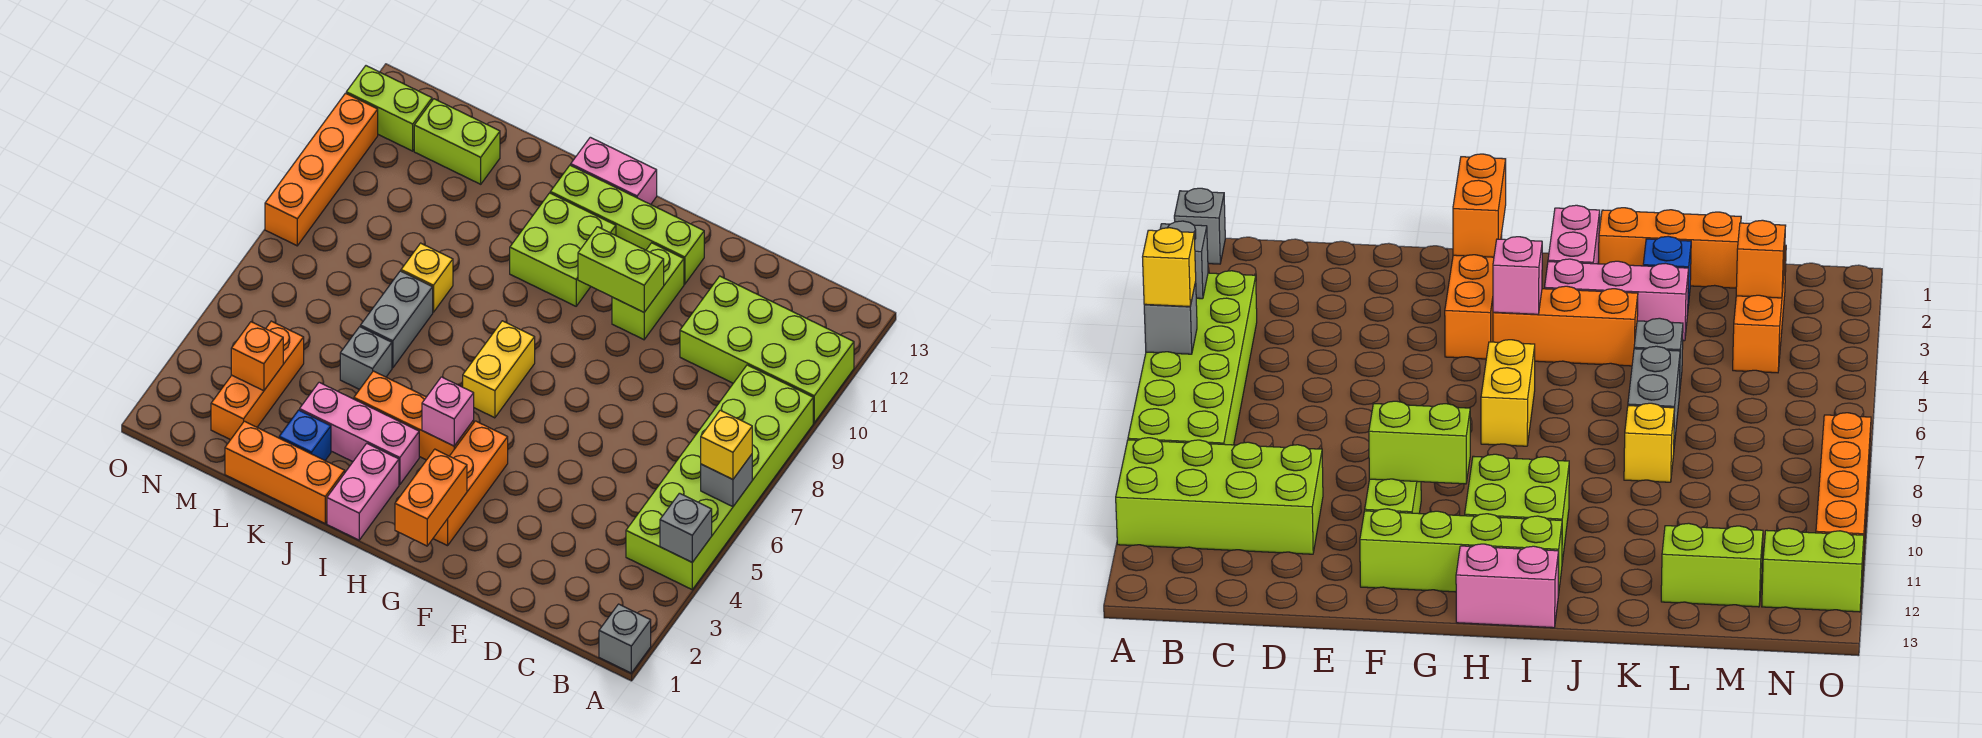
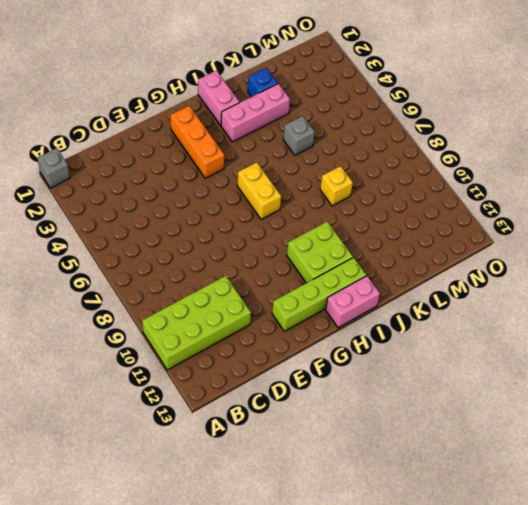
none -> lime brick A4:B9 level 1
none -> lime brick F10:F11 level 1
none -> orange brick H4:J4 level 1

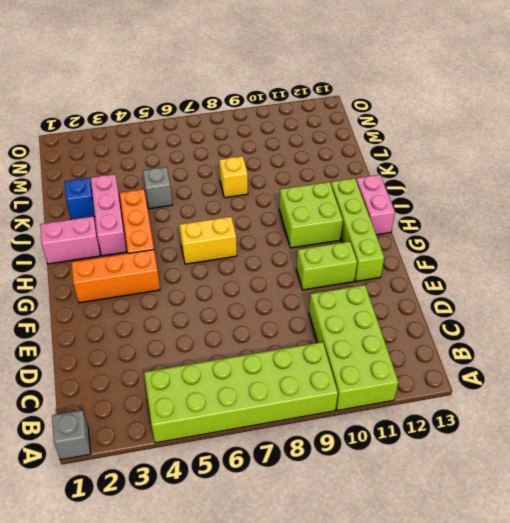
none -> orange brick J1:L1 level 1
none -> grey brick K6:K7 level 1
none -> lime brick L12:M12 level 1

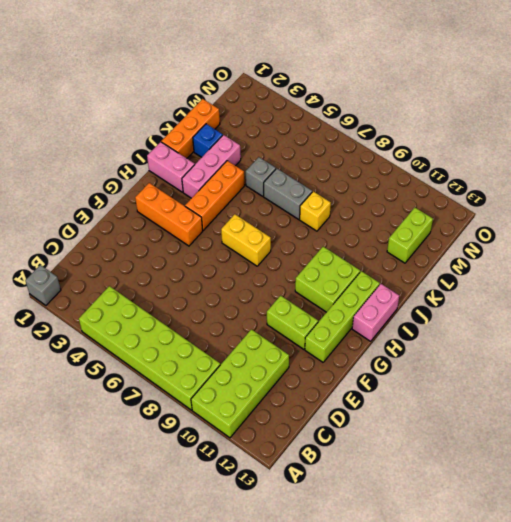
none -> orange brick M2:M4 level 1
none -> lime brick N12:O12 level 1
none -> orange brick O8:O11 level 1

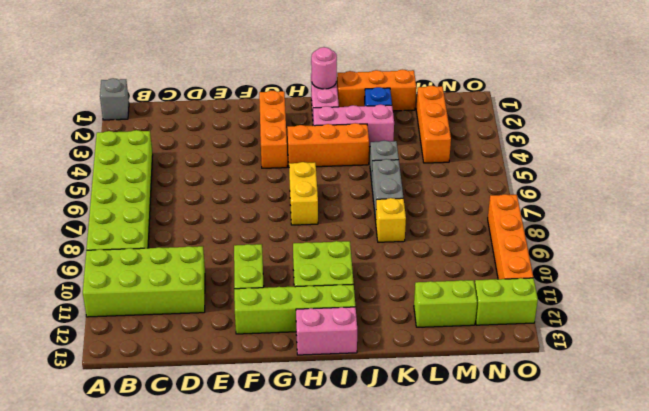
pink round brick I1 level 2 -> none
none -> grey brick A4 level 2
none -> grey brick A6 level 2
none -> lime brick F10:G10 level 2

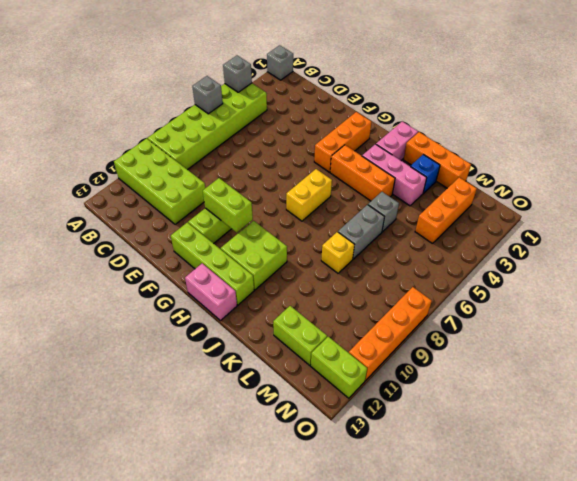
none -> orange brick G1:G2 level 2
none -> pink brick H4 level 2
none -> orange brick M3 level 2

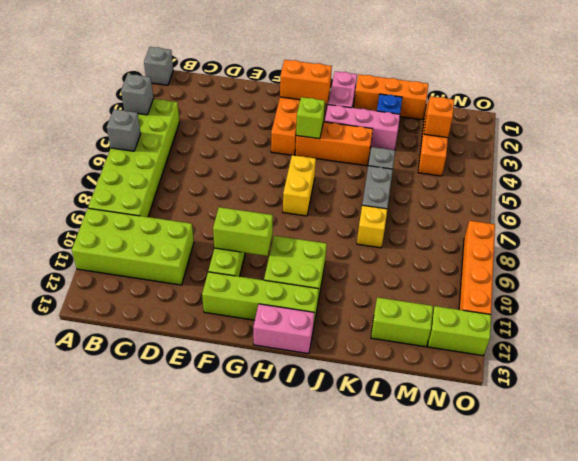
orange brick G2:H2 level 2 -> orange brick G1:G2 level 2
lime brick H4 level 2 -> pink brick H4 level 2
none -> yellow brick A6 level 3

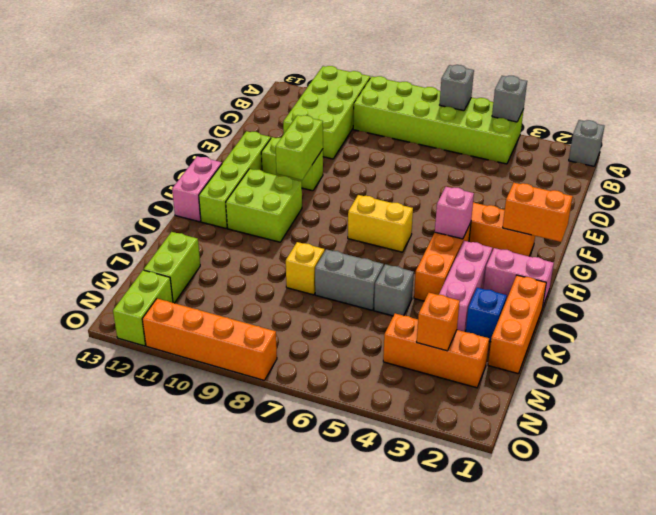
none -> yellow brick A6 level 3

